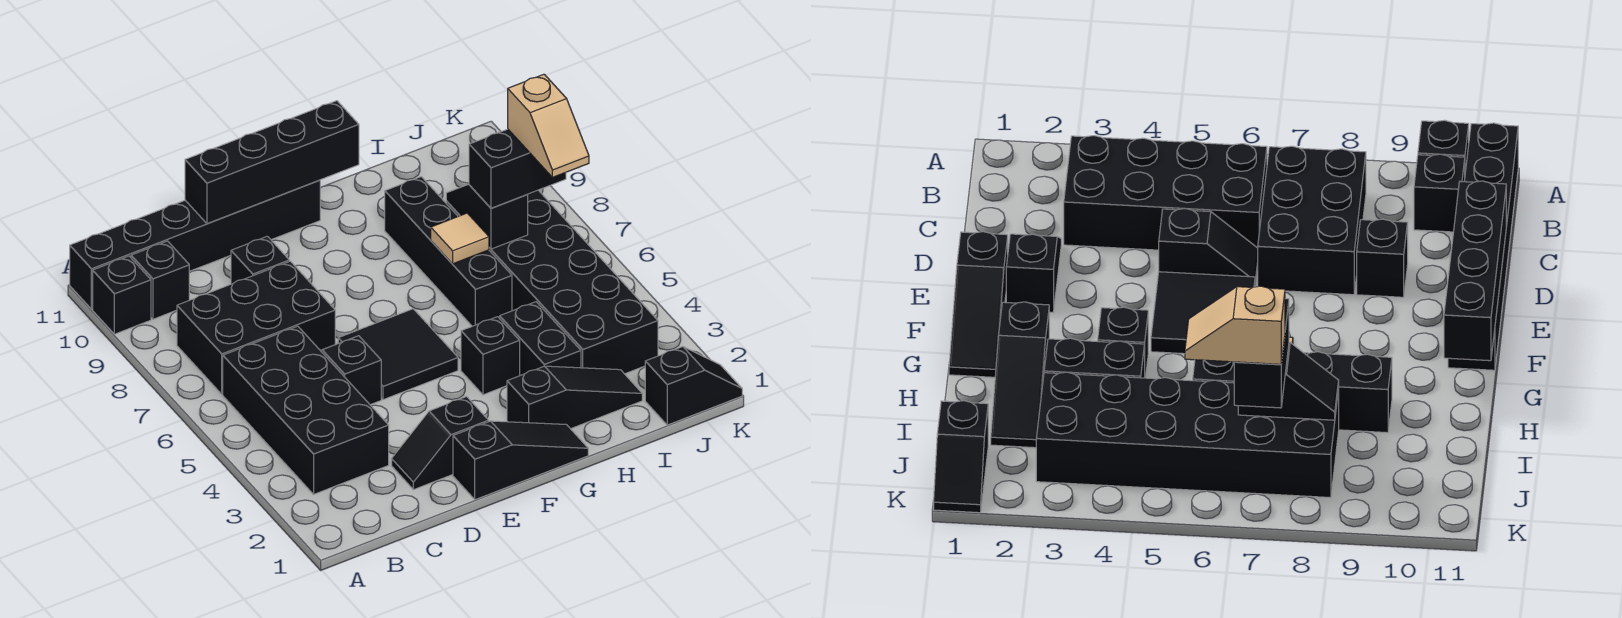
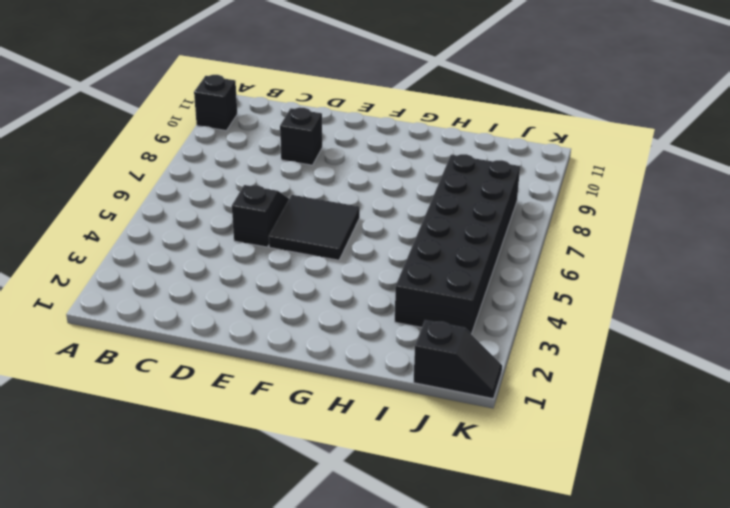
none -> black brick A11:F11 level 1
none -> black brick B3:C6 level 1
none -> black brick B7:D8 level 1

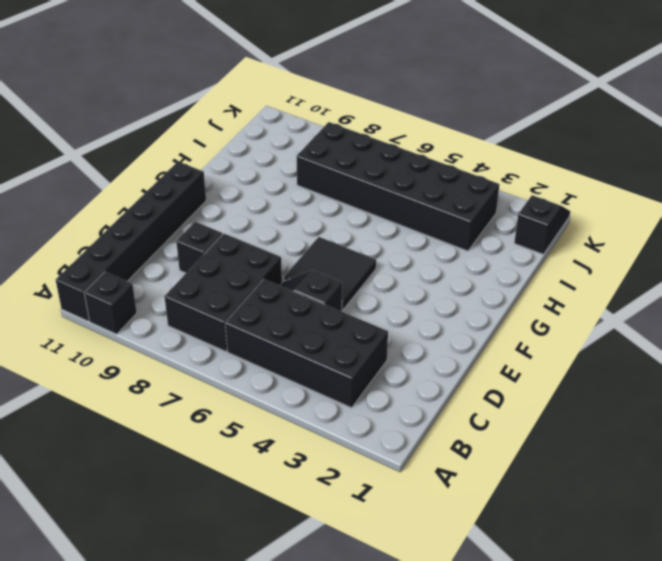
none -> black brick B10 level 1
none -> black slope D2:E2 level 1 top E
none -> black slope E1:G1 level 1 top E

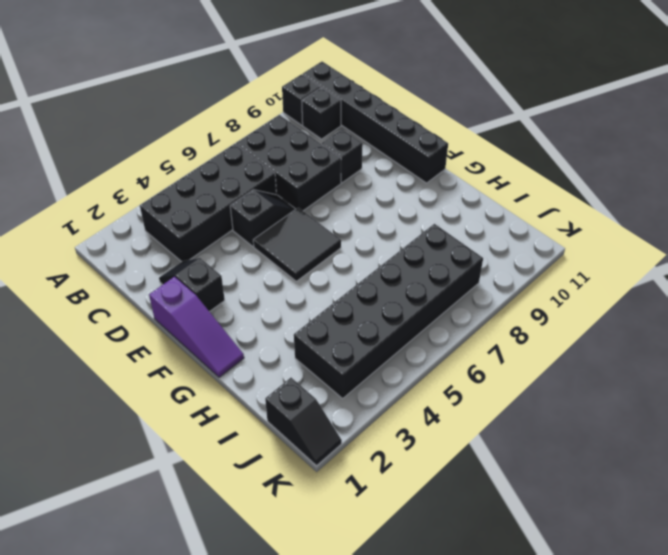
purple slope E1:G1 level 1 top E -> black slope E1:G1 level 1 top E
none -> black slope G2:I2 level 1 top G
none -> black brick G4 level 1
none -> black brick H3:H4 level 1

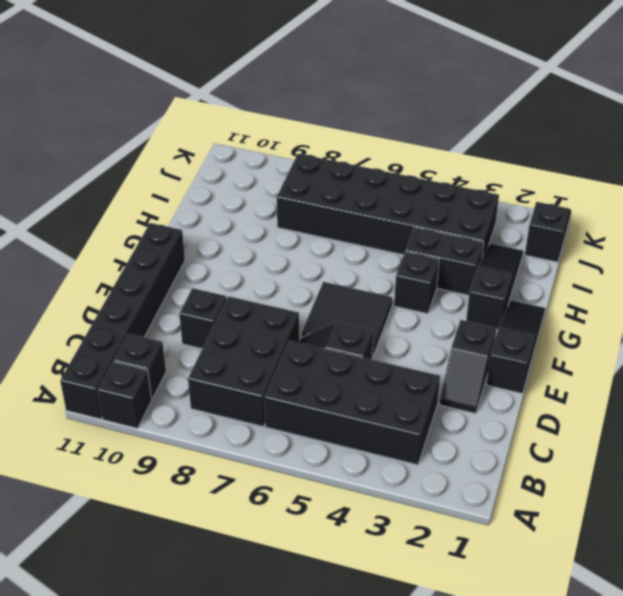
none -> black brick H6:H9 level 1
none -> black brick D11:G11 level 2
none -> tan tile H7 level 2

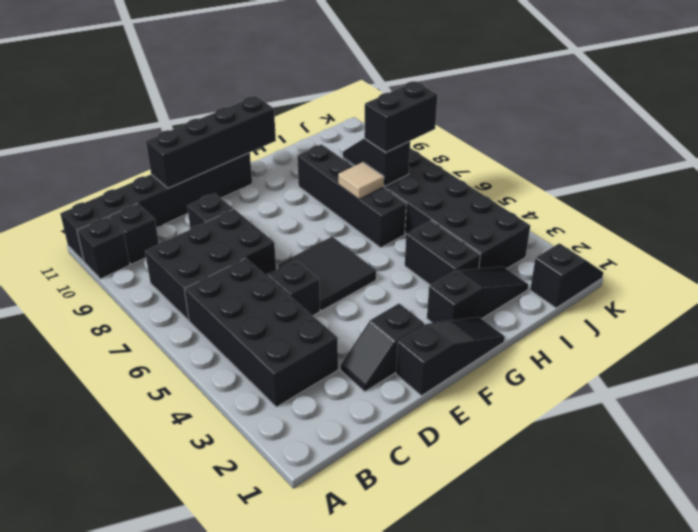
none -> black brick G4 level 1
none -> tan slope J6:J7 level 4 top 7

